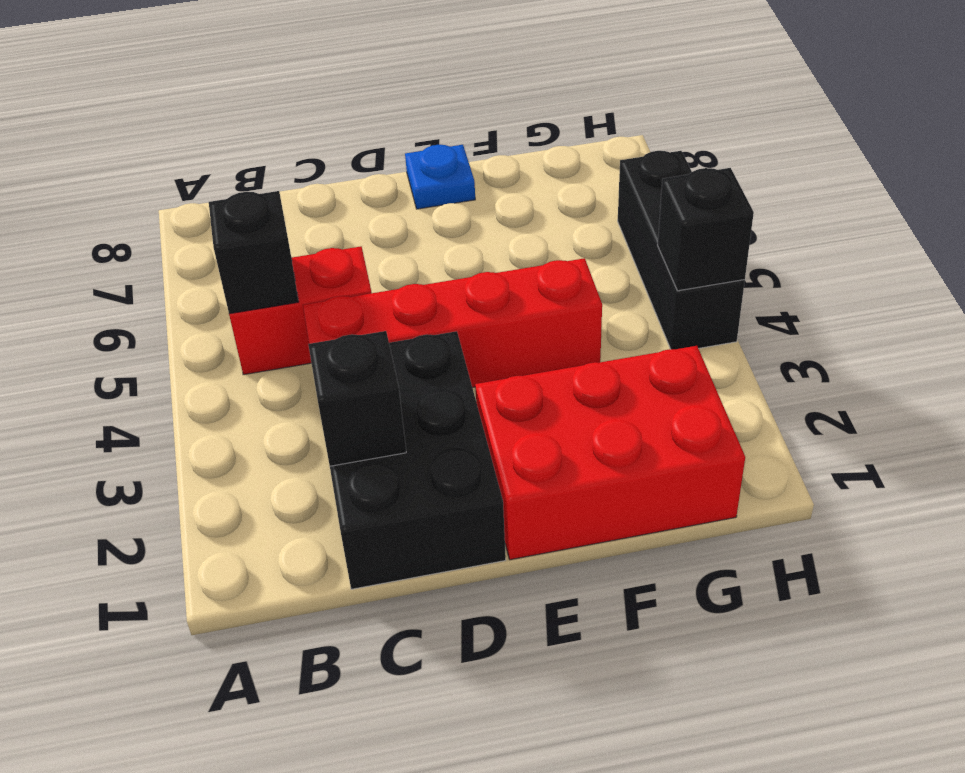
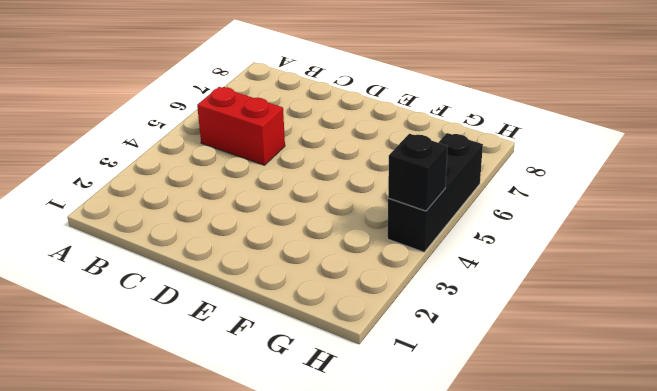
none -> black brick C1:D3 level 1
none -> red brick C4:F4 level 1

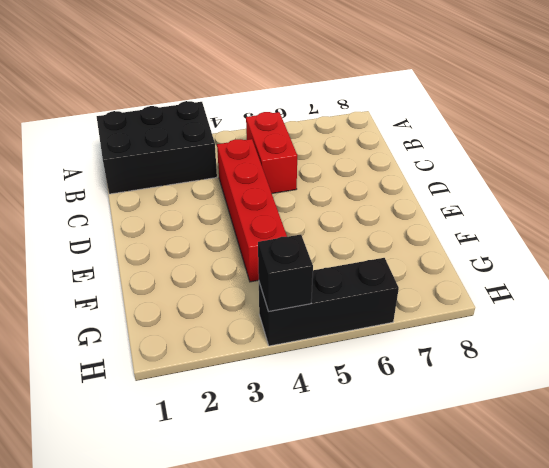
black brick A1:B3 level 1 -> black brick C1:D3 level 1
none -> red brick E1:G2 level 1
none -> blue plate E8 level 1

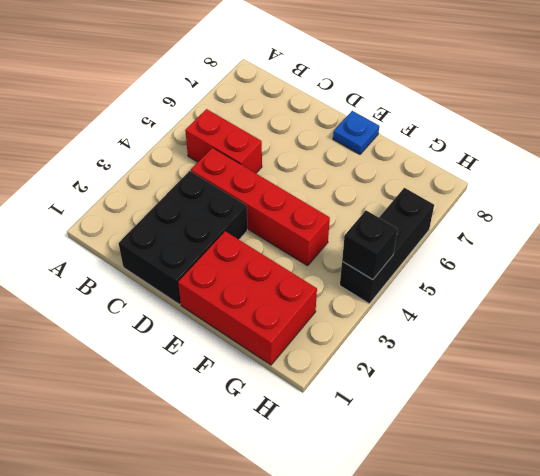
none -> black brick B5 level 2
none -> black brick C2 level 2

